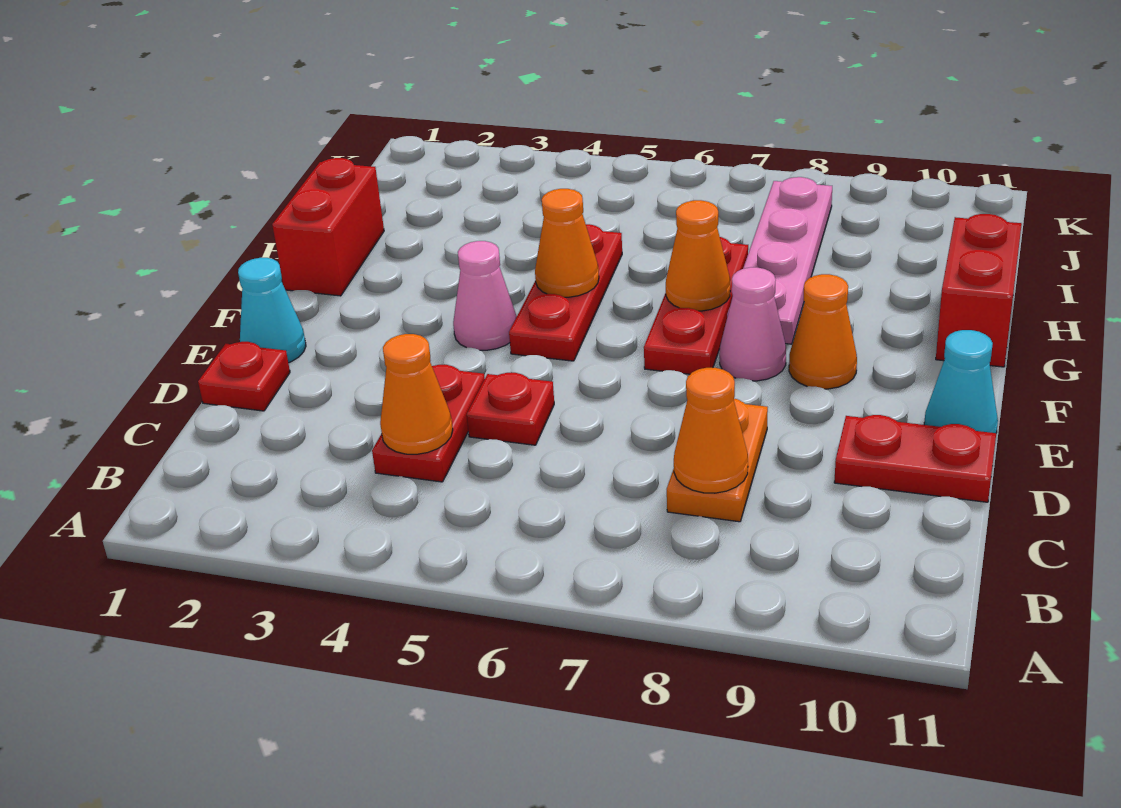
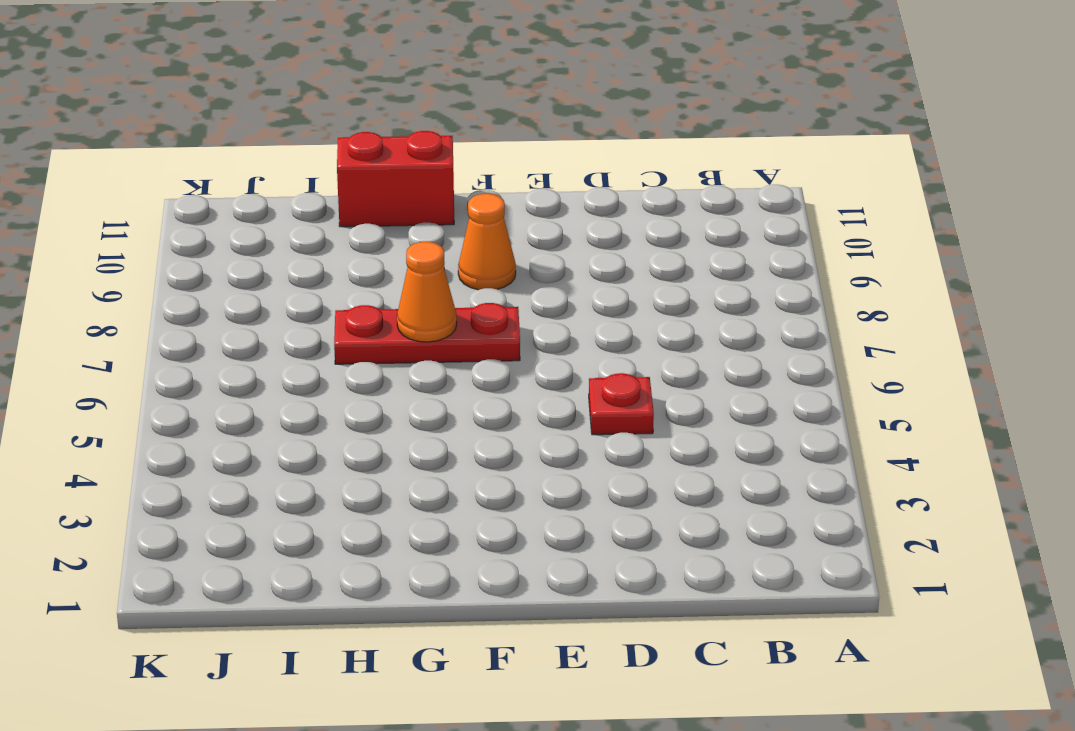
none -> red plate C4:D4 level 1
none -> orange plate C8:D8 level 1
none -> red plate D1 level 1

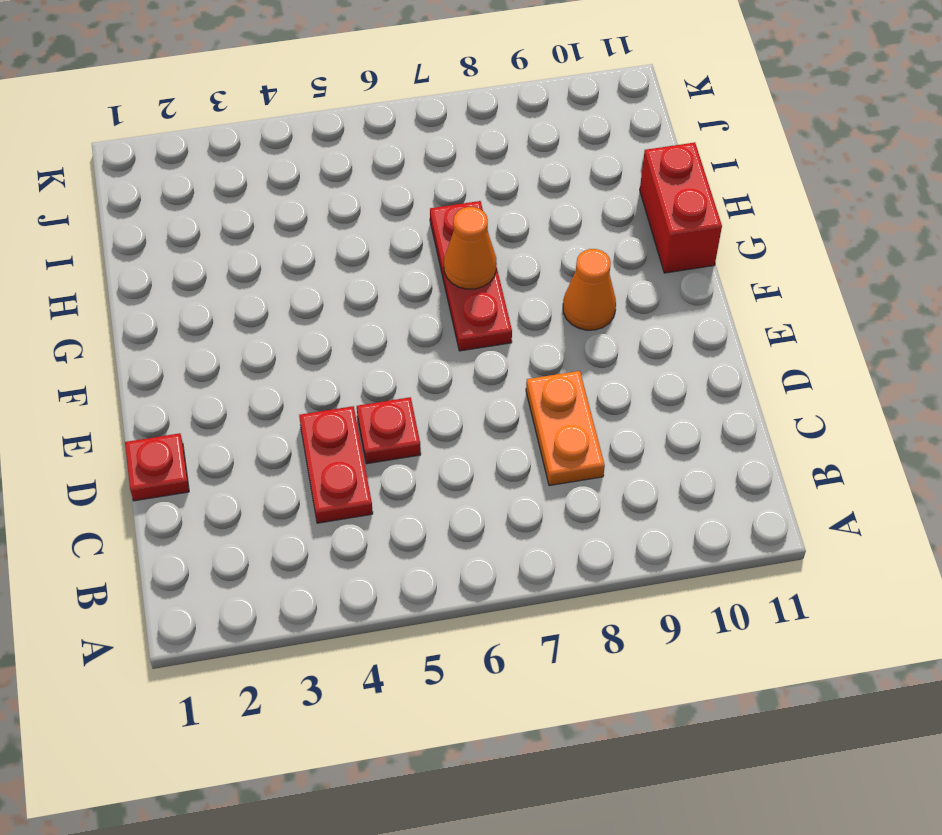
none -> red plate D10:D11 level 1
none -> cyan cone E1 level 1
none -> cyan cone E11 level 1

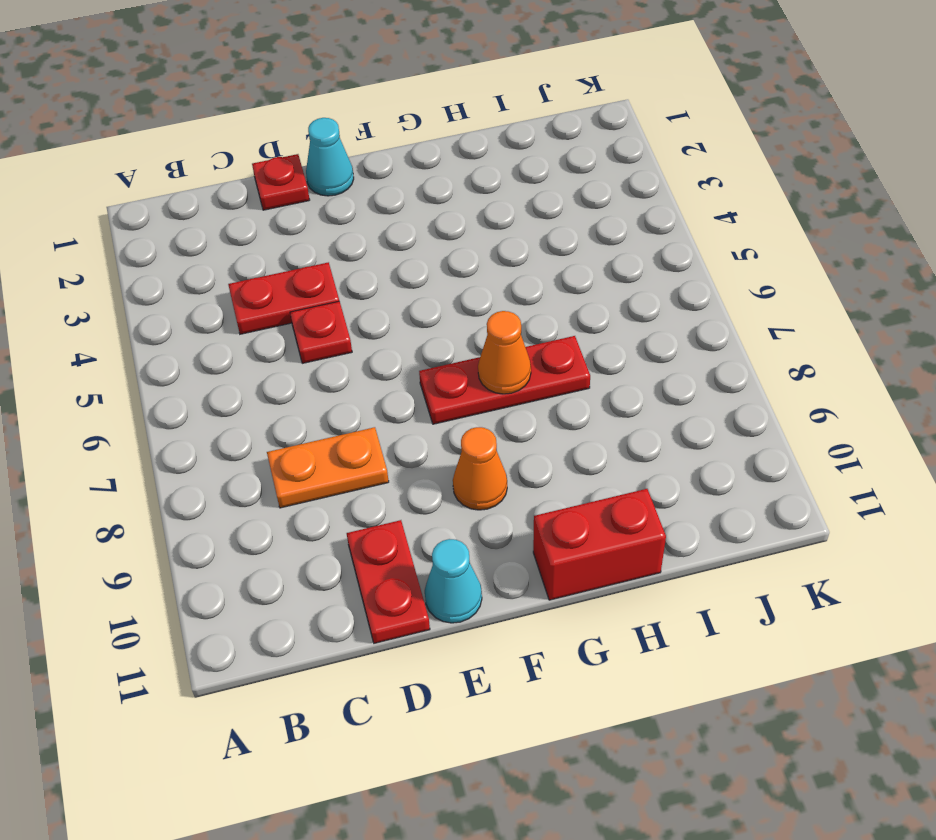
none -> pink cone F4 level 1
none -> red plate F5:H5 level 1
none -> pink cone F8 level 1

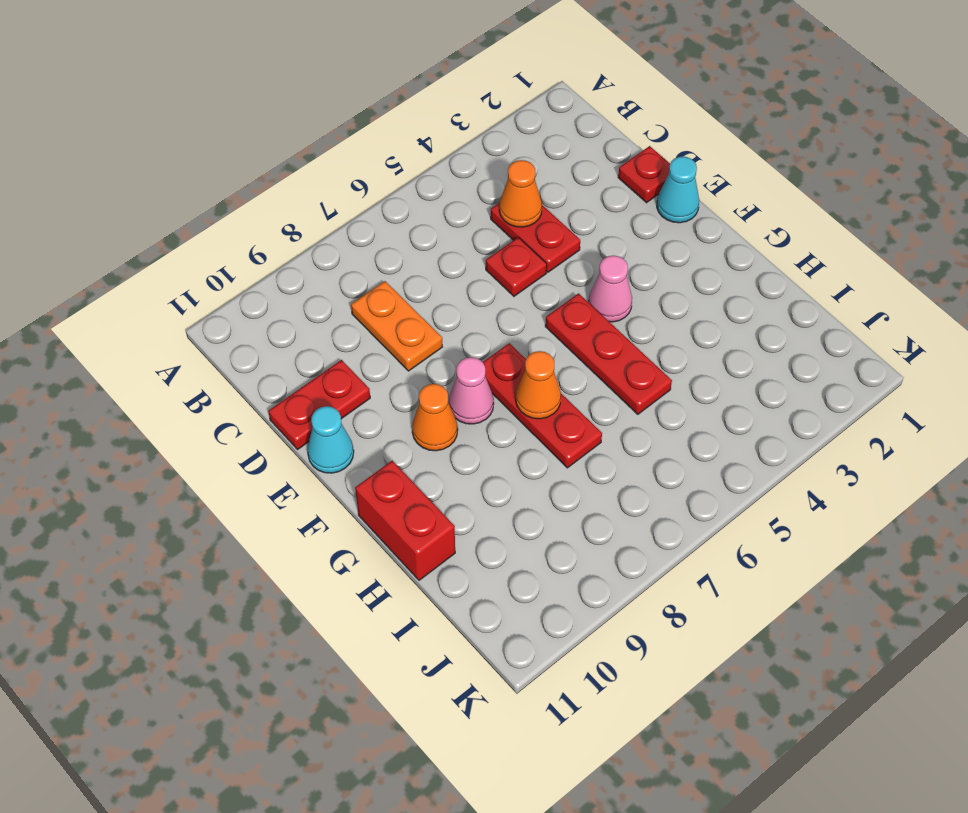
none -> red brick G1:H1 level 1
none -> pink plate G8:J8 level 1
none -> orange cone C8 level 2

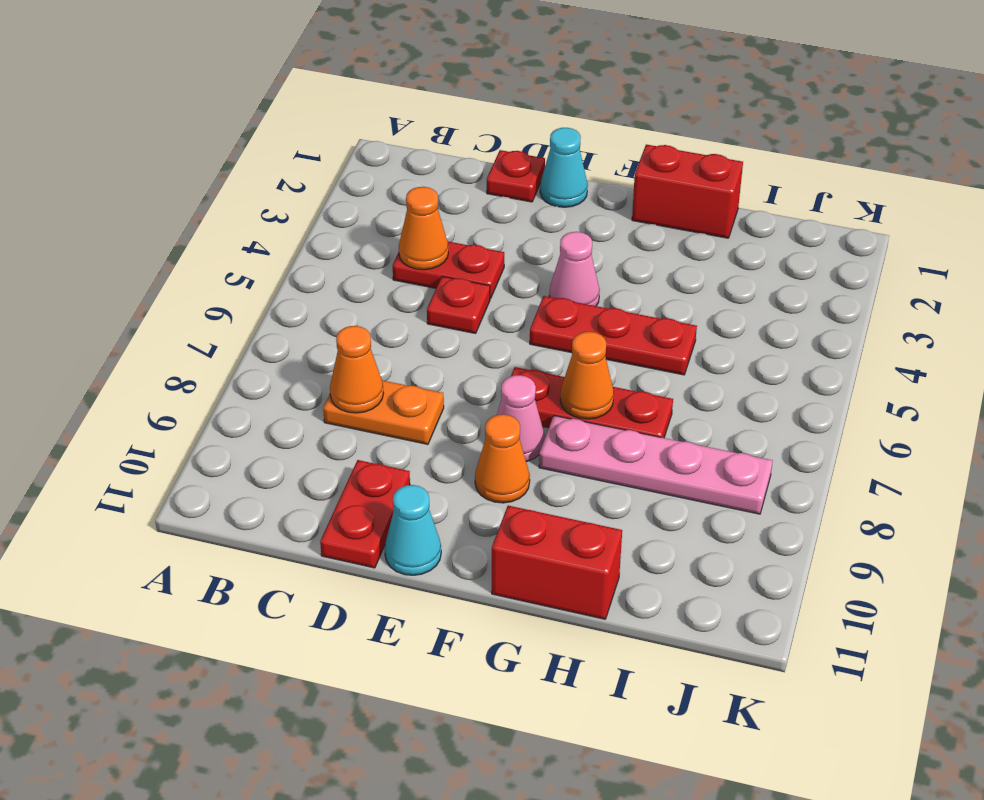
none -> orange cone G5 level 2

